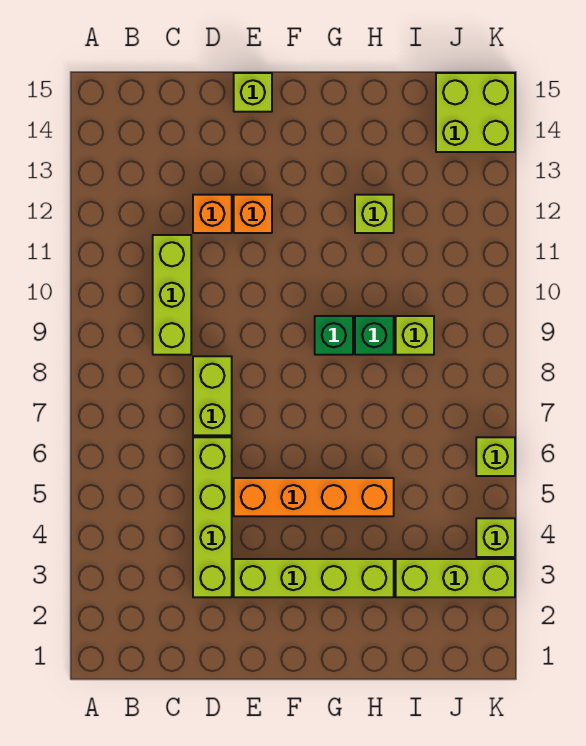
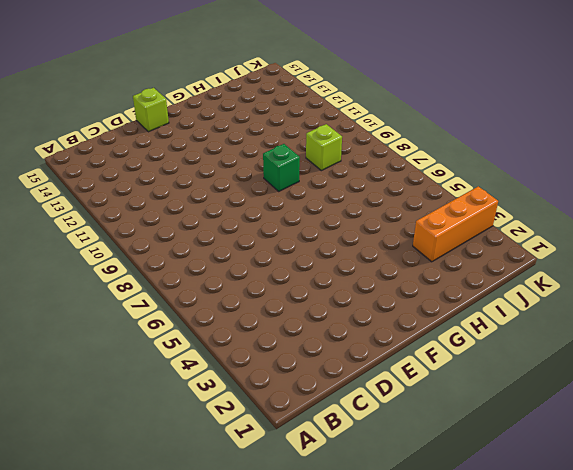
orange brick I3:K3 level 1 -> lime brick I3:K3 level 1
none -> lime brick C9:C11 level 1
none -> lime brick D3:D6 level 1
none -> lime brick D7:D8 level 1

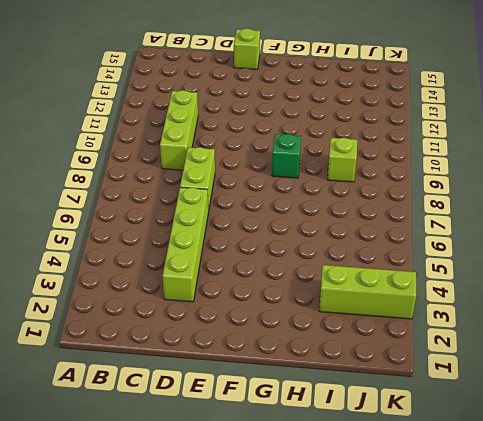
none -> orange brick D12 level 1
none -> lime brick E3:H3 level 1
none -> orange brick E5:H5 level 1

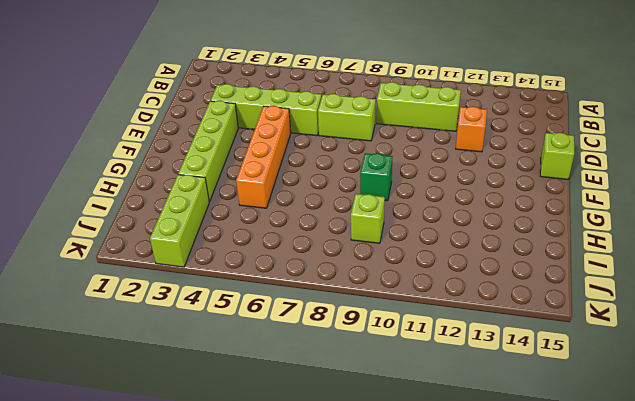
none -> orange brick E12 level 1
none -> green brick H9 level 1
none -> lime brick H12 level 1

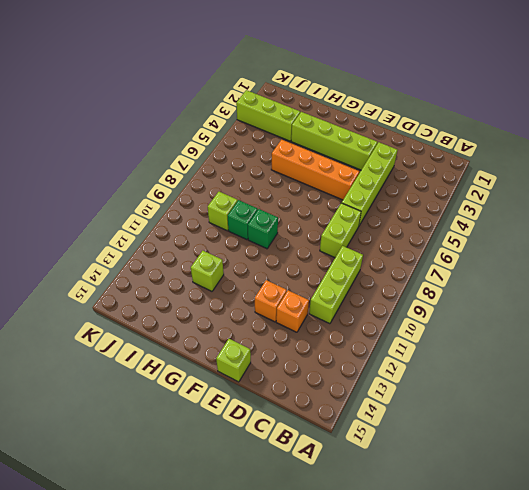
none -> lime brick J14:K15 level 1
none -> lime brick K4 level 1
none -> lime brick K6 level 1

